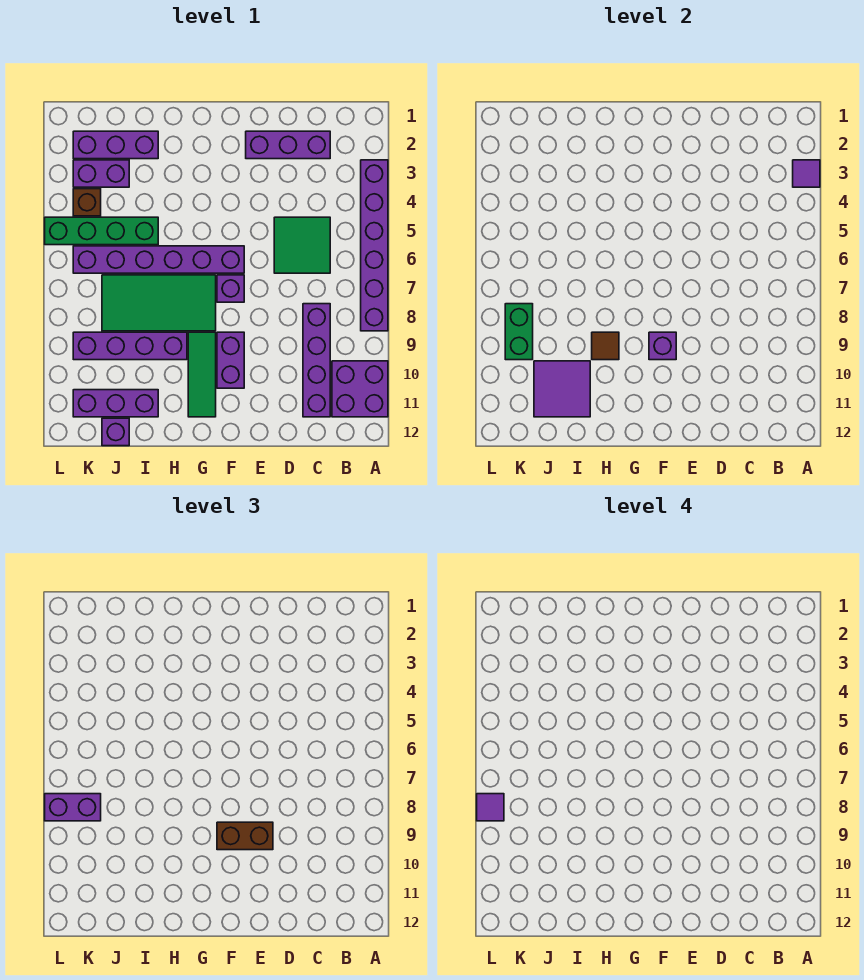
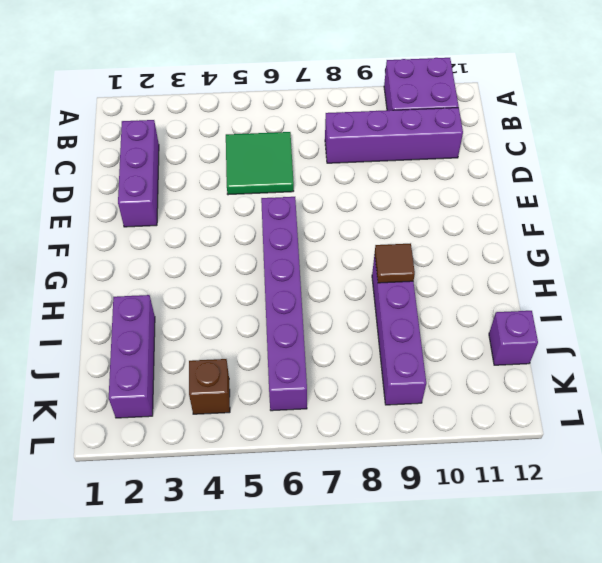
none -> purple brick A3:A8 level 1
none -> purple brick F7 level 1
none -> purple brick F9:F10 level 1

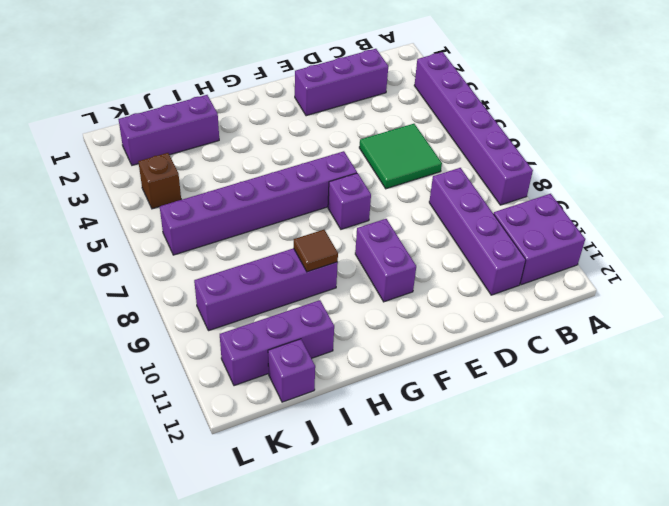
none -> green tile G7:J8 level 1
none -> green tile G9:G11 level 1
none -> green brick I5:L5 level 1

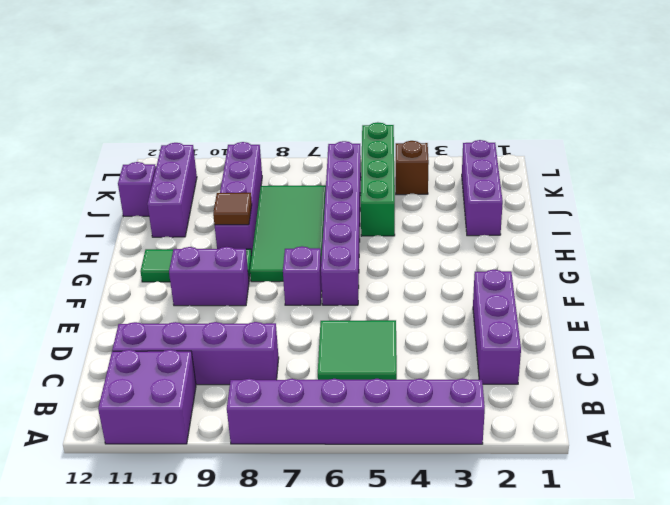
none -> purple brick J3:K3 level 1
none -> purple tile A3 level 2
none -> purple brick F9 level 2

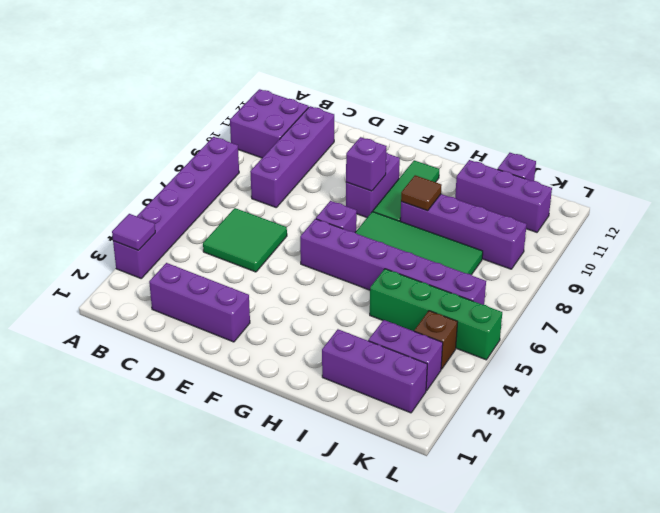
none -> purple tile I10:J11 level 2
none -> green brick K8:K9 level 2
none -> brown brick E9:F9 level 3

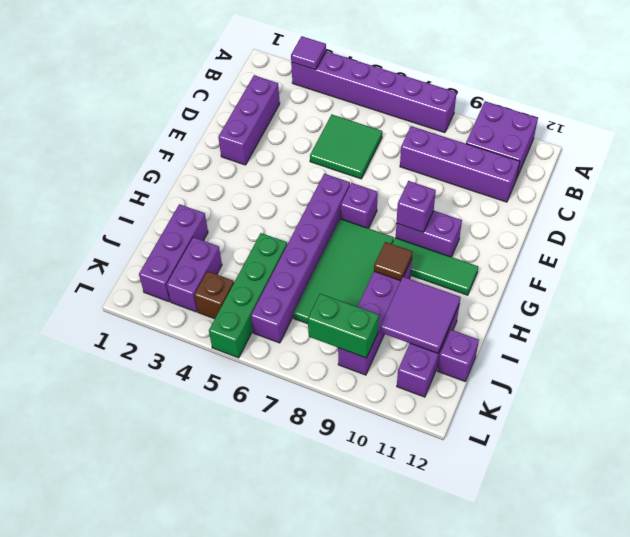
none -> brown brick E9:F9 level 3
none -> purple brick K8:L8 level 3
none -> purple tile L8 level 4

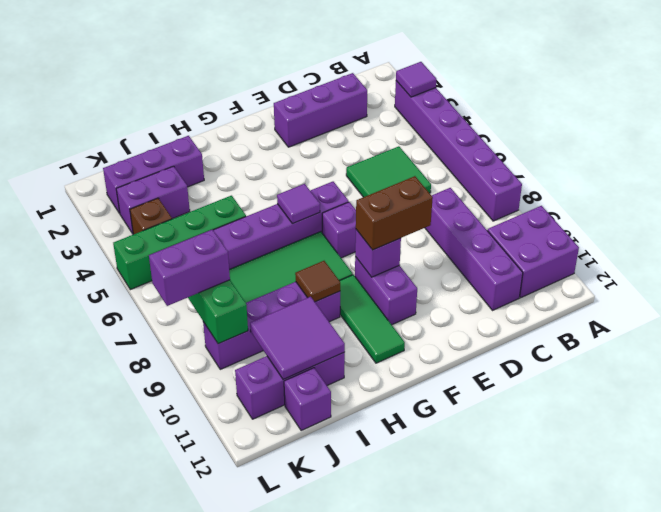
purple tile G6 level 2 -> purple tile L8 level 4

